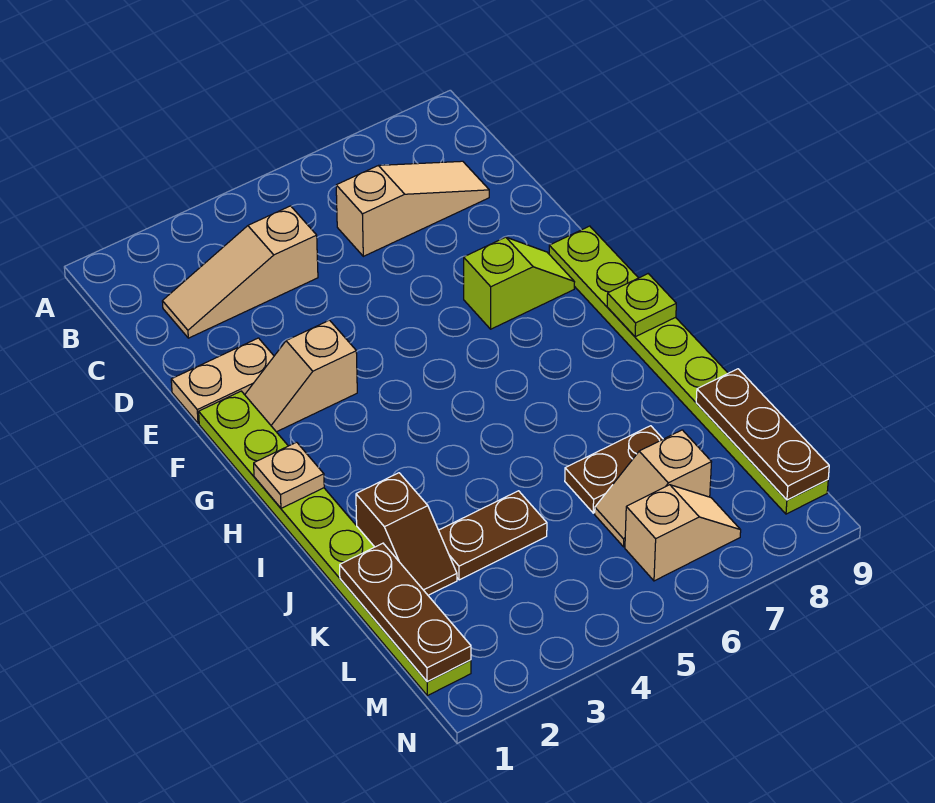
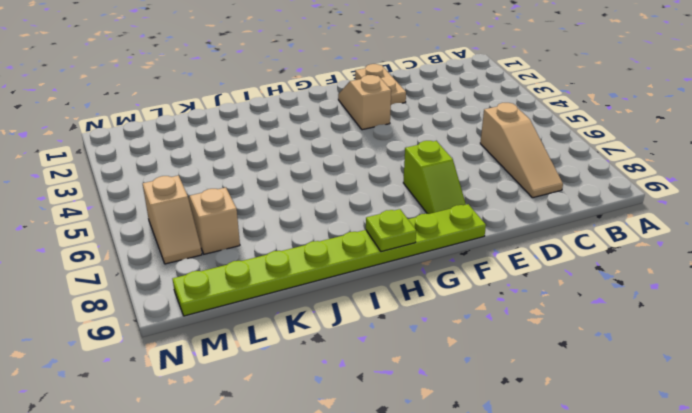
none -> tan slope C2:C4 level 1 top 4
none -> lime plate F1:M1 level 1
none -> brown slope J2:K2 level 1 top J

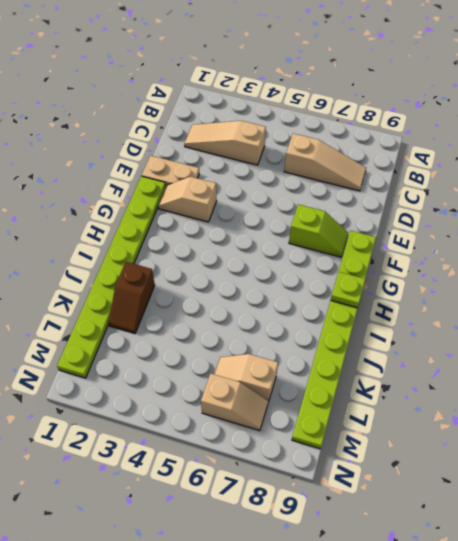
none -> brown plate K3:K4 level 1
none -> brown plate K6:K7 level 1
none -> tan plate H1 level 2

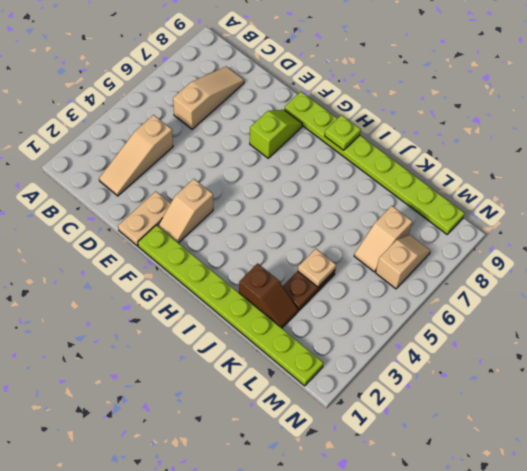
tan plate K4 level 2 -> tan plate H1 level 2
none -> brown plate K6:K7 level 1
none -> brown plate K1:M1 level 2
none -> brown plate K9:M9 level 2

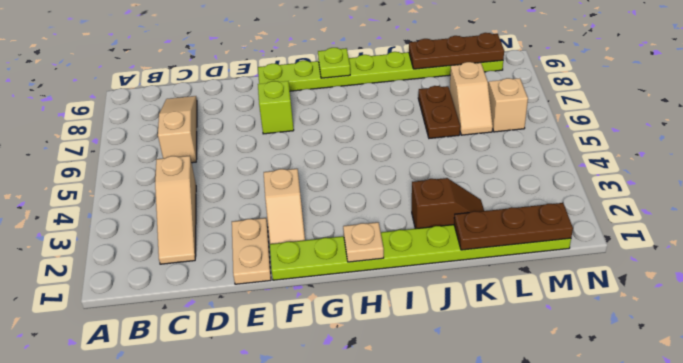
none -> brown plate K3:K4 level 1

